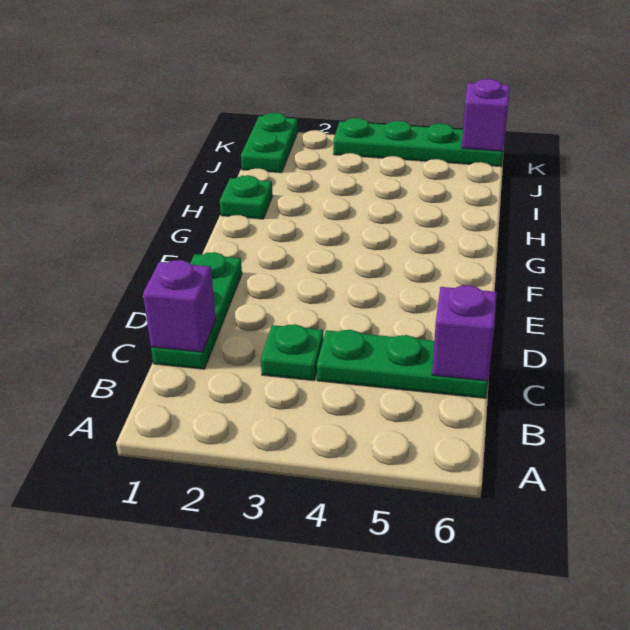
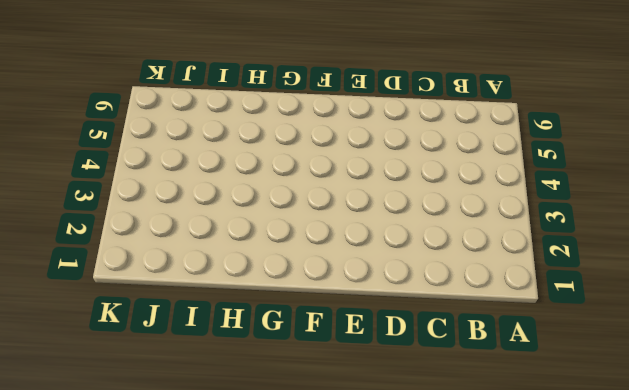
none -> green plate C1:E1 level 1
none -> green plate C3 level 1

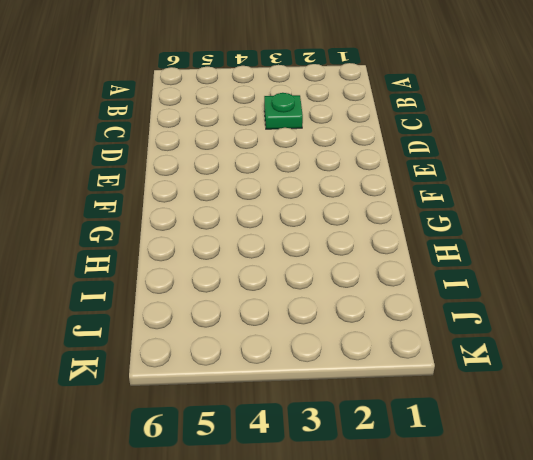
none -> green plate C1:E1 level 1
none -> green plate C4:C6 level 1

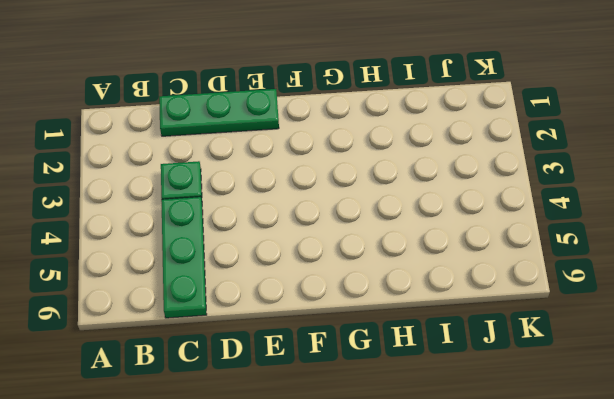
none -> green plate H1 level 1
none -> green plate J1:K1 level 1

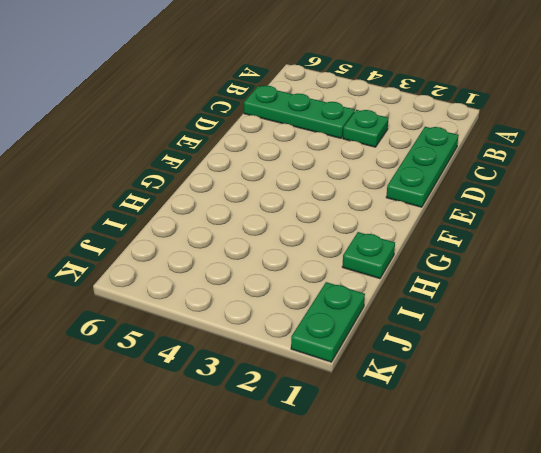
none -> green plate K3:K6 level 1
none -> purple brick C1 level 2

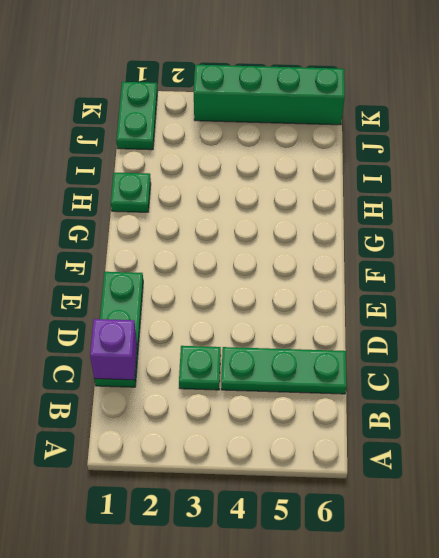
green brick K3:K6 level 1 -> green plate K3:K6 level 1
none -> purple brick C6 level 2
none -> purple brick K6 level 2

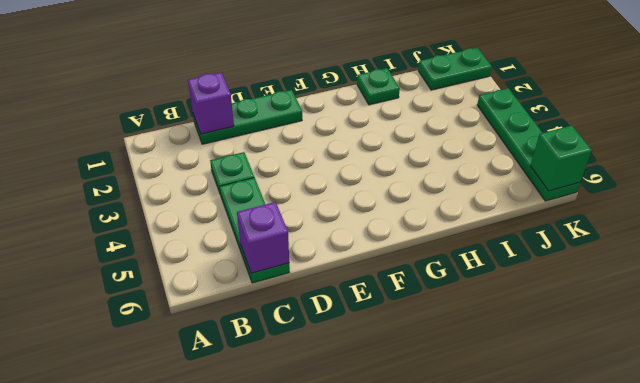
green brick K6 level 2 -> purple brick K6 level 2

